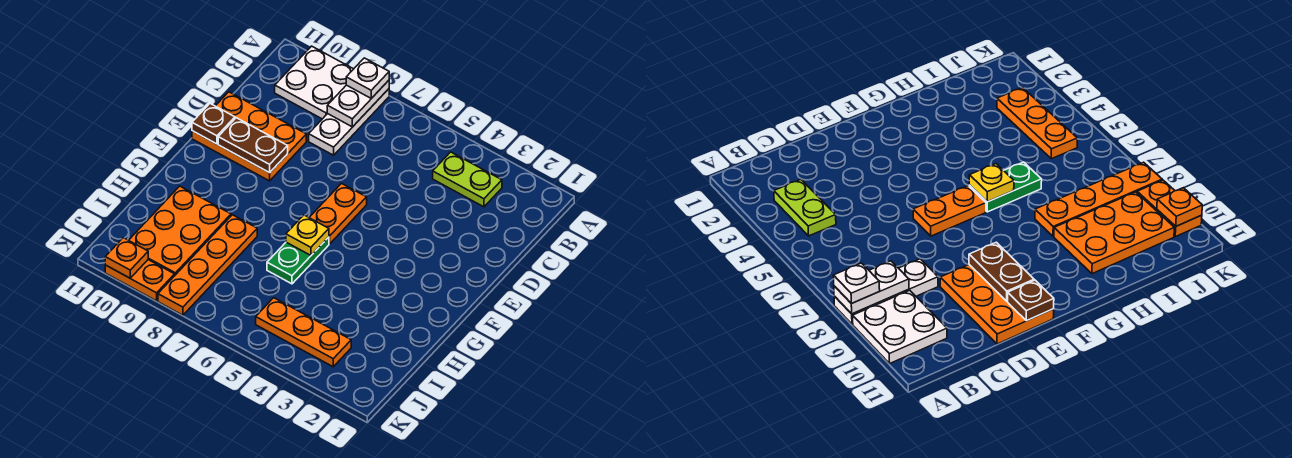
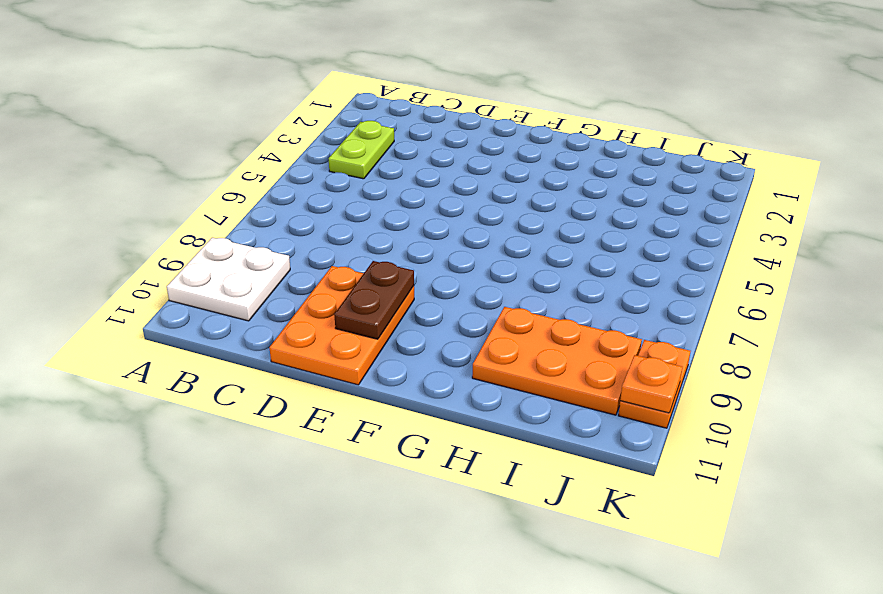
none -> white plate A8:C8 level 1
none -> orange plate E6:F6 level 1
none -> green plate G6:H6 level 1

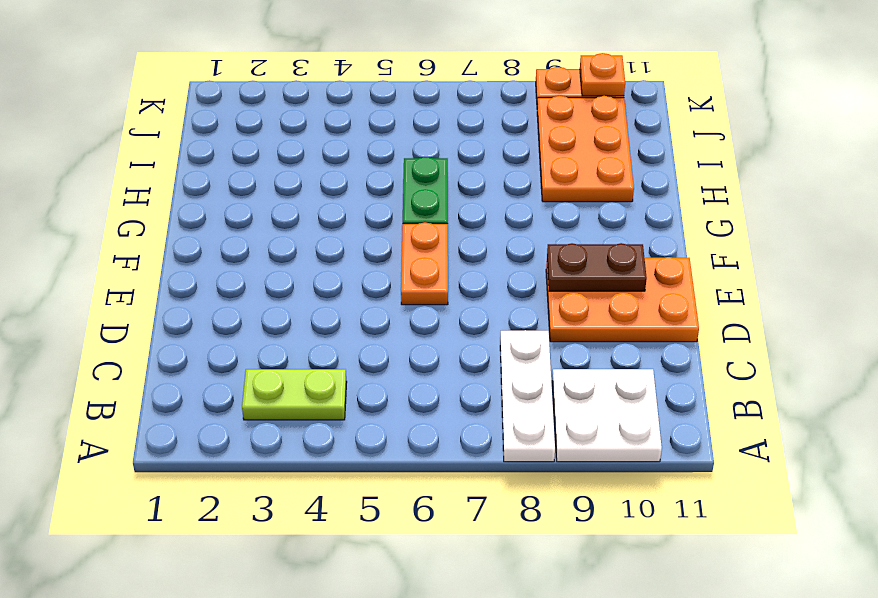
none -> orange plate H8:K8 level 1
none -> orange plate J3:J5 level 1
none -> white plate A8:B8 level 2

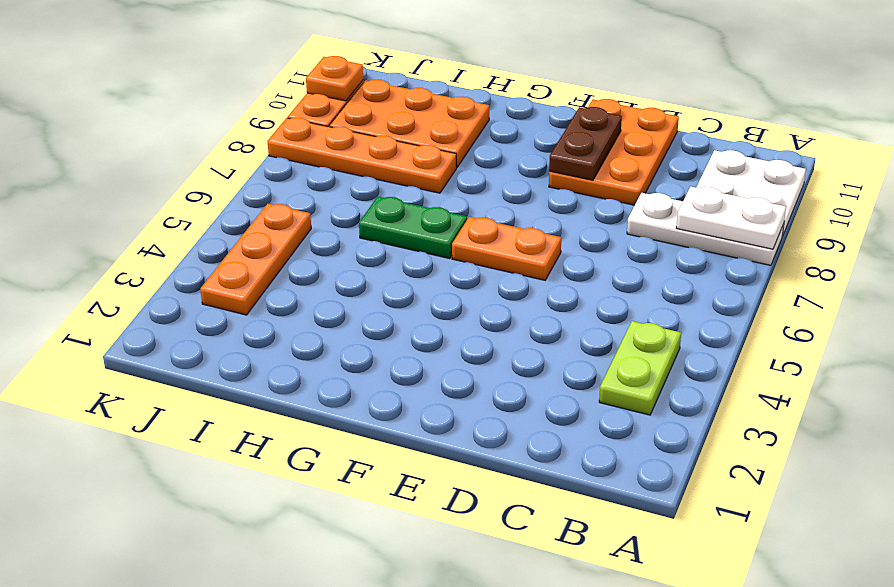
none -> brown plate E11 level 2
none -> yellow plate G6 level 2
none -> white plate A8 level 3

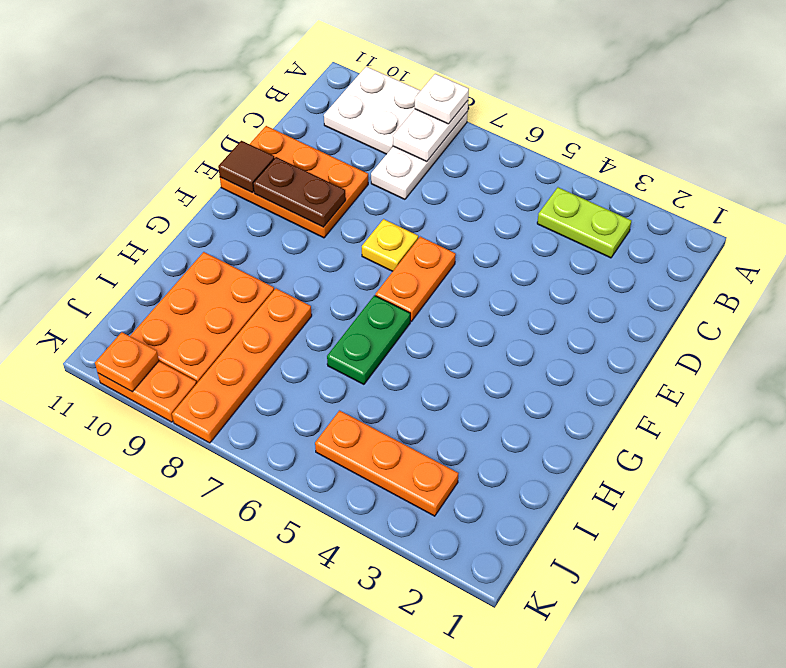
yellow plate E7 level 1 -> yellow plate G6 level 2
brown tile E11 level 2 -> brown plate E11 level 2

